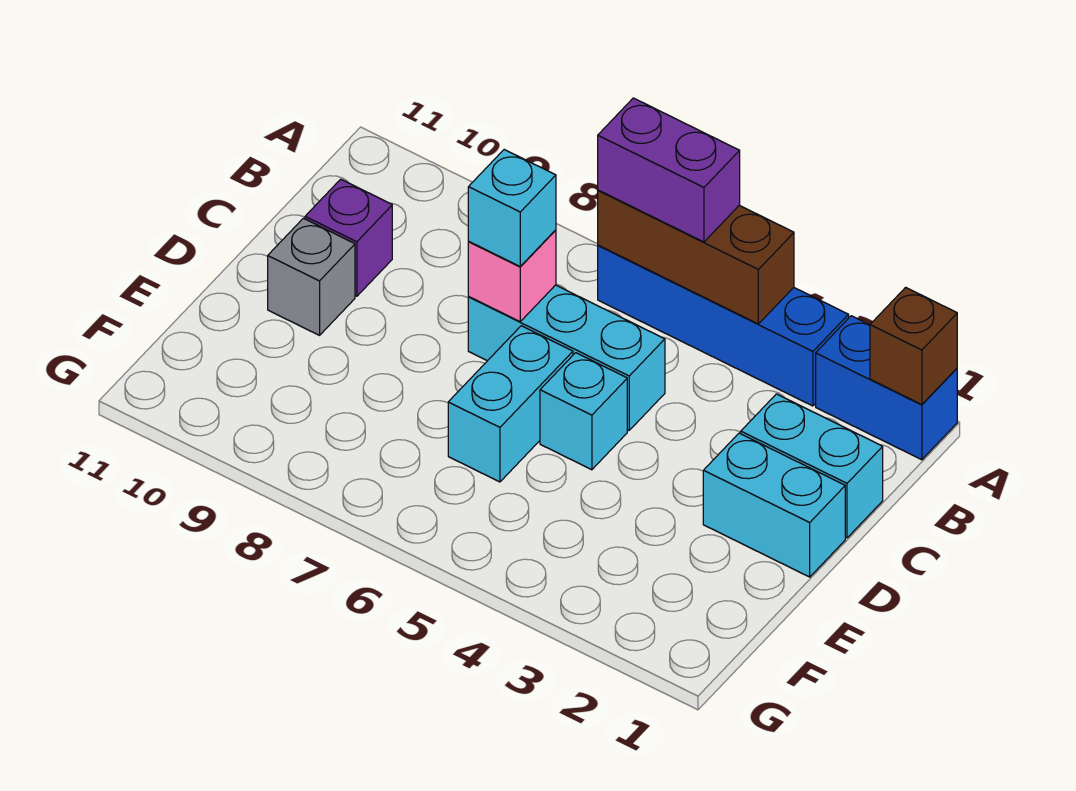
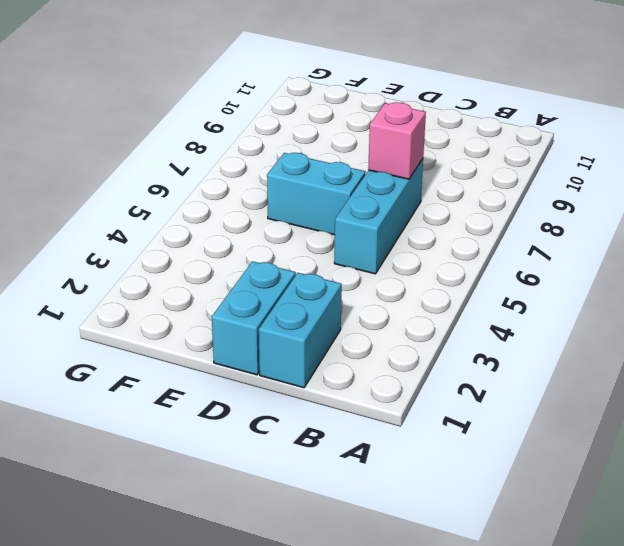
none -> blue brick A1:A2 level 1
none -> blue brick A3:A6 level 1
none -> purple brick C10 level 1

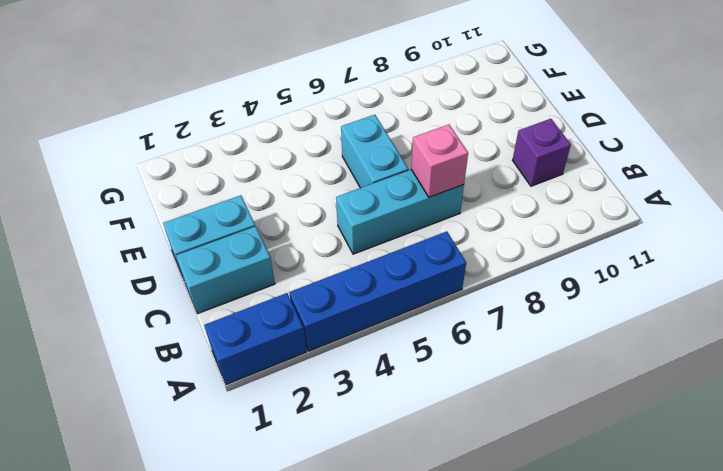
none -> cyan brick D5 level 1
none -> grey brick D10 level 1
none -> brown brick A1 level 2

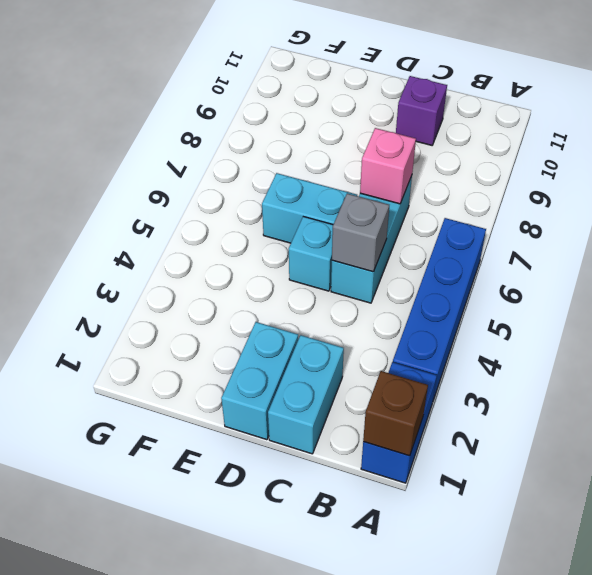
grey brick C5 level 2 -> grey brick D10 level 1
none -> brown brick A4:A6 level 2
none -> purple brick A5:A6 level 3
none -> cyan brick C7 level 3

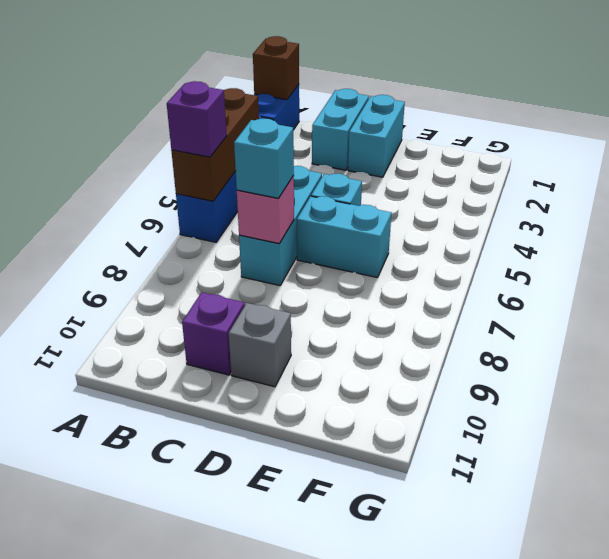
purple brick A6 level 3 -> purple brick A5:A6 level 3

